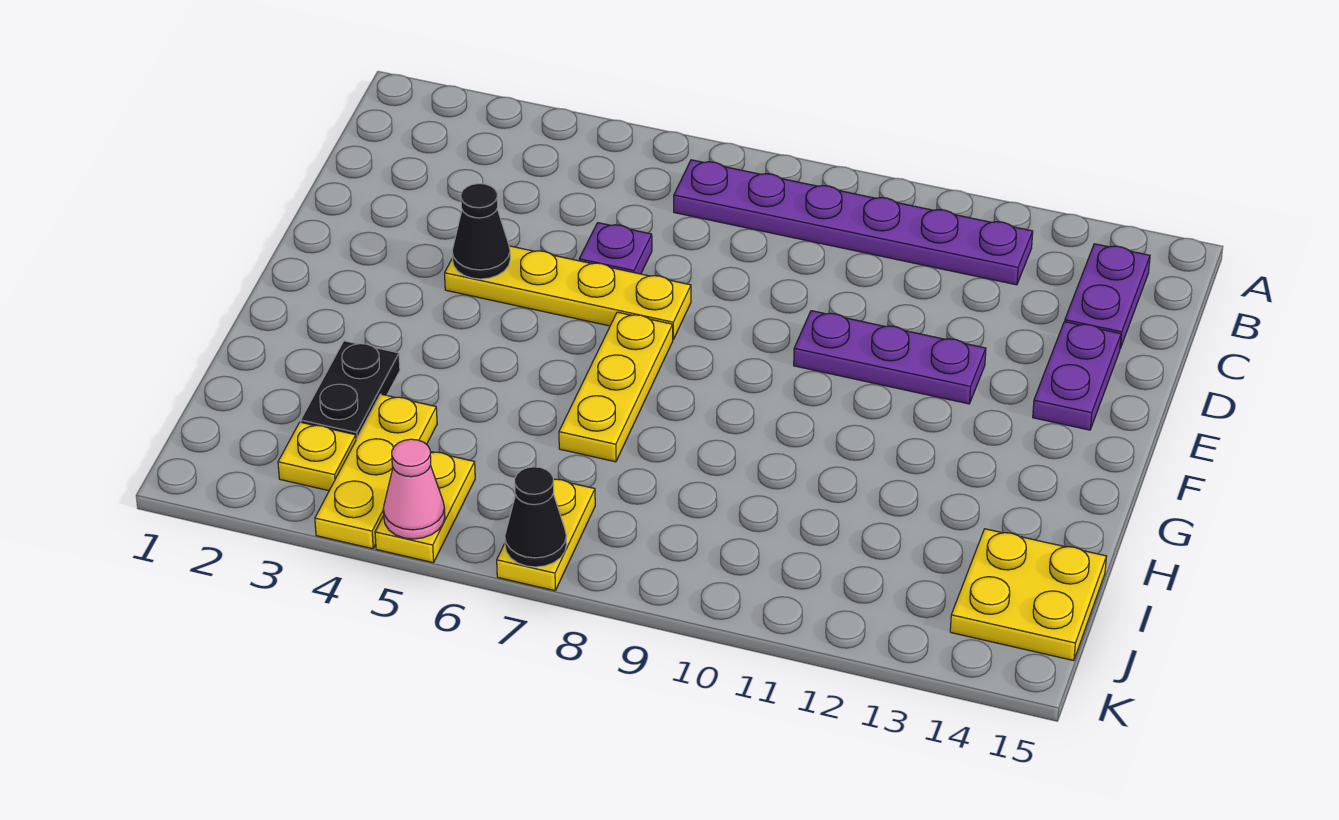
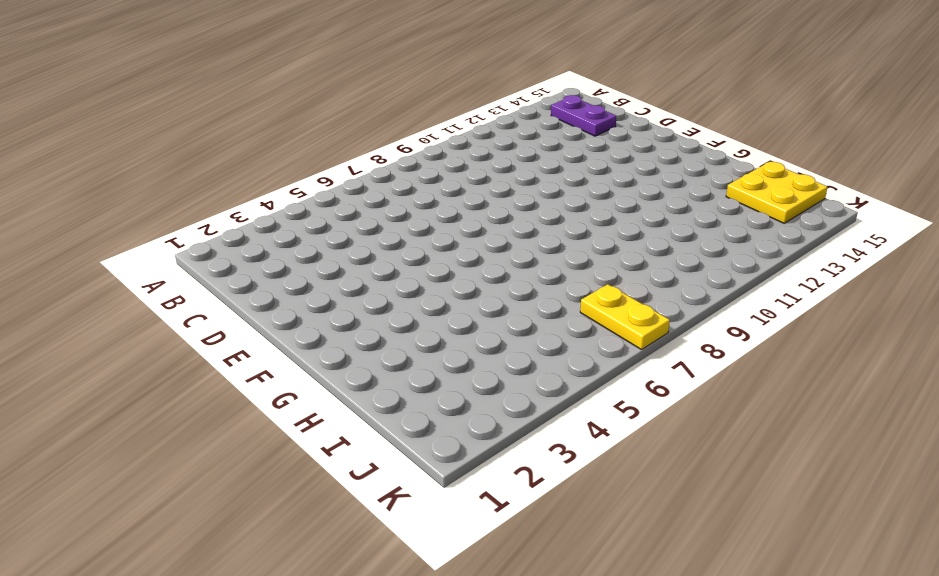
none -> purple plate B7:B12 level 1
none -> purple plate D6 level 1
none -> purple plate D14:E14 level 1

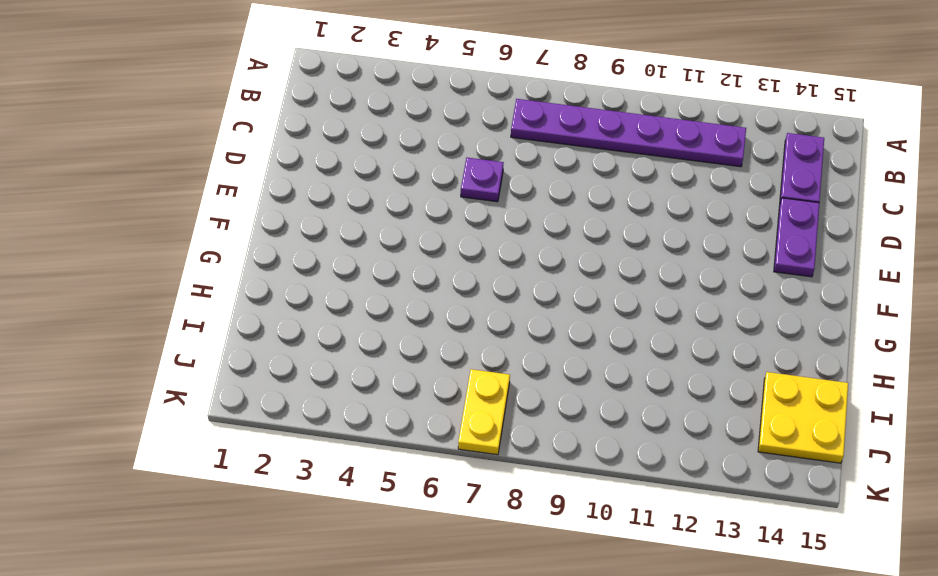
none -> yellow plate E4:E7 level 1
none -> purple plate E10:E12 level 1
none -> yellow plate F7:H7 level 1

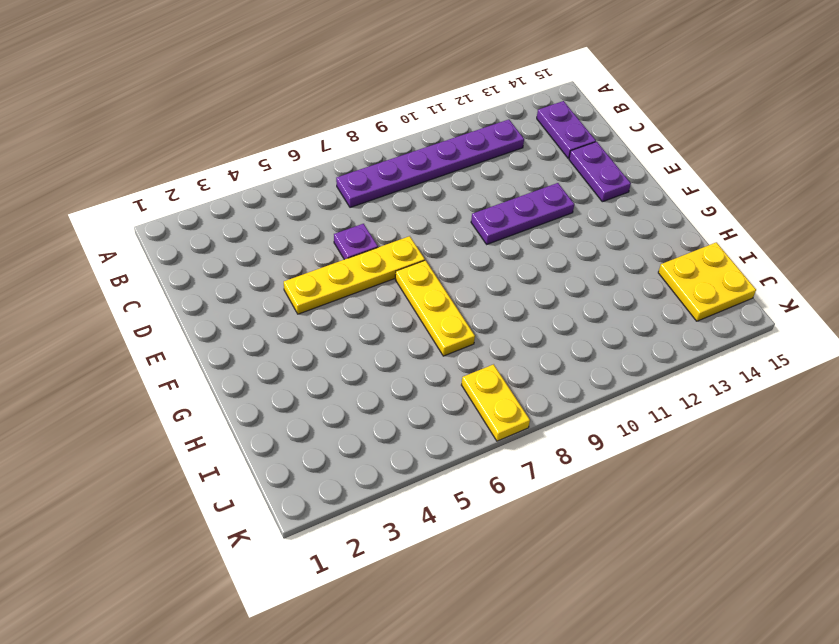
none -> black plate H3:I3 level 1
none -> yellow plate I4:K4 level 1
none -> yellow plate J3 level 1

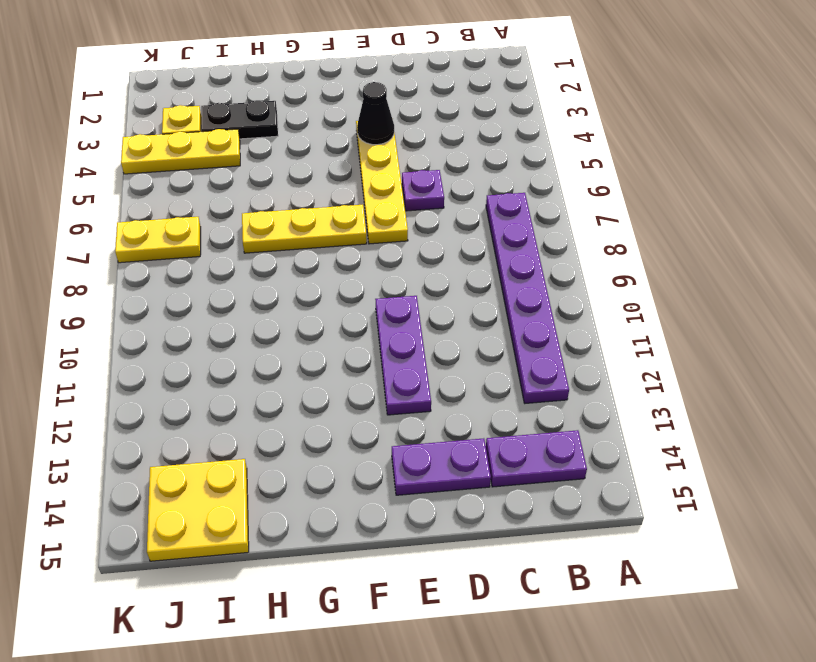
none -> yellow plate J5:K5 level 1
none -> pink cone K5 level 2
none -> black cone K7 level 2

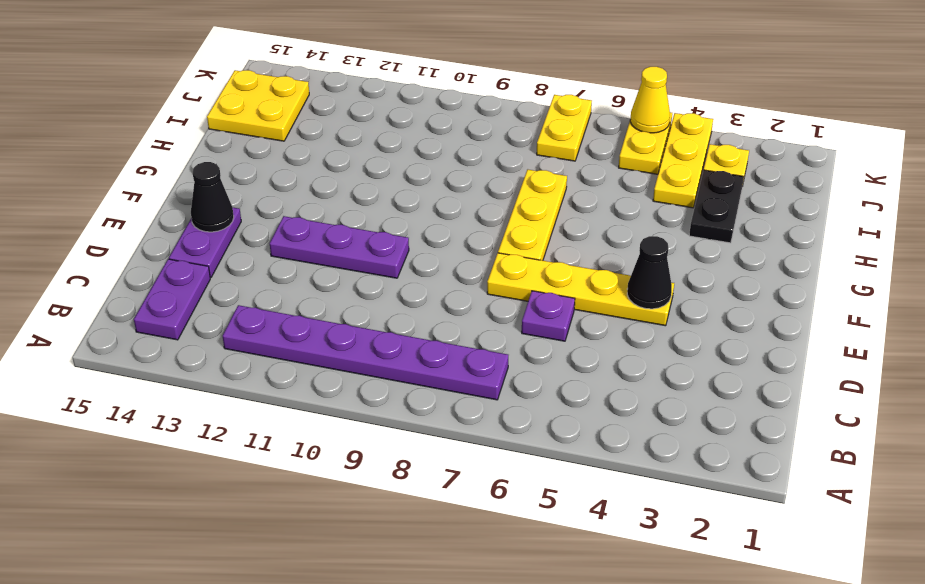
black cone E14 level 2 -> black cone K7 level 2
yellow cone K5 level 2 -> pink cone K5 level 2

